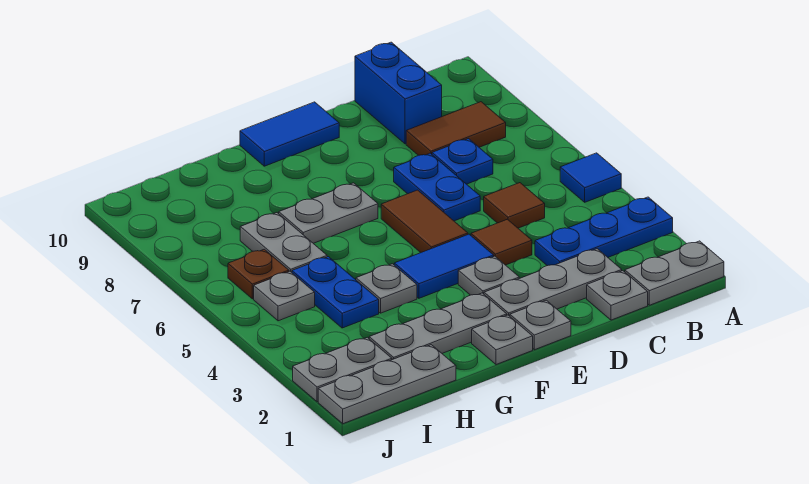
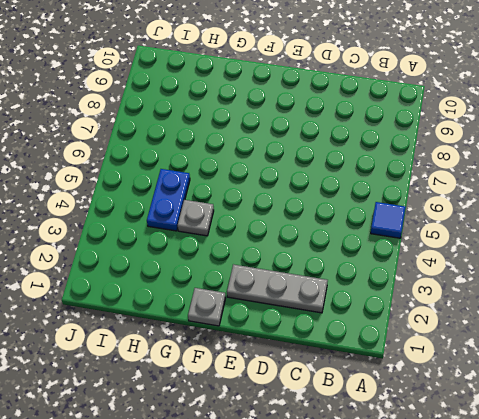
none -> grey plate A1:B1 level 1
none -> blue plate A3:C3 level 1
none -> brown tile B8:C8 level 1

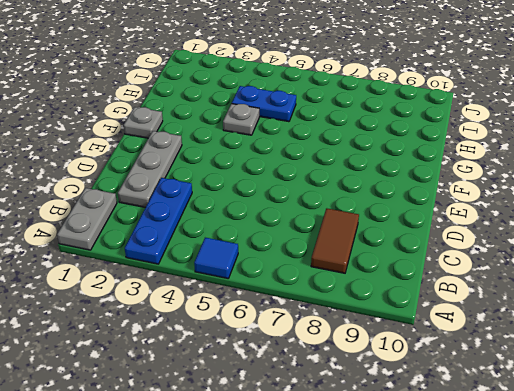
none -> grey plate C1 level 1
none -> brown tile C5 level 1
none -> blue plate C7 level 1

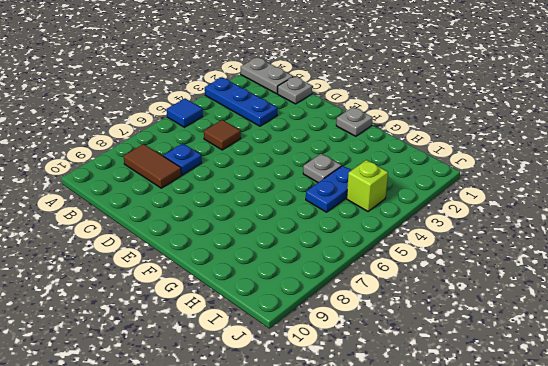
lime brick I4 level 1 -> none
none -> grey plate C2:E2 level 1
none -> blue brick C9:C10 level 1
none -> brown tile D4 level 1

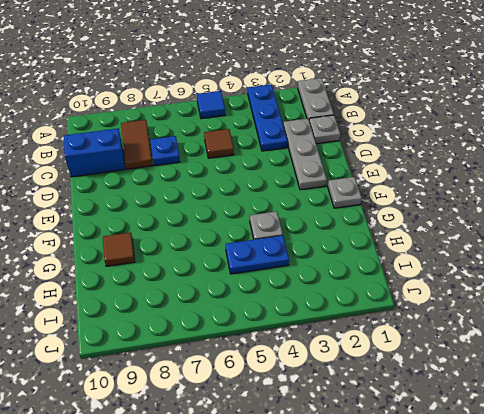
brown tile G9 level 1 -> brown tile D4 level 1
none -> blue plate D6:D7 level 1
none -> grey plate E1 level 1
none -> grey plate E3 level 1

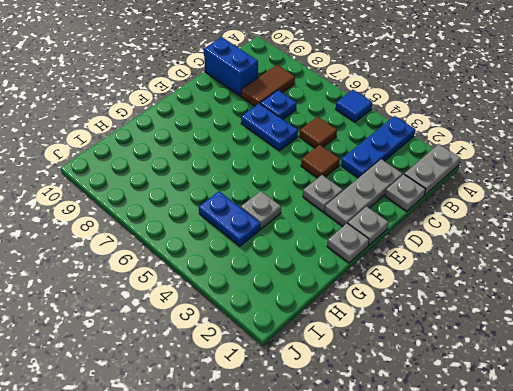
none -> blue tile E4:F4 level 1
none -> brown tile E5:E6 level 1
none -> blue tile E10:F10 level 1

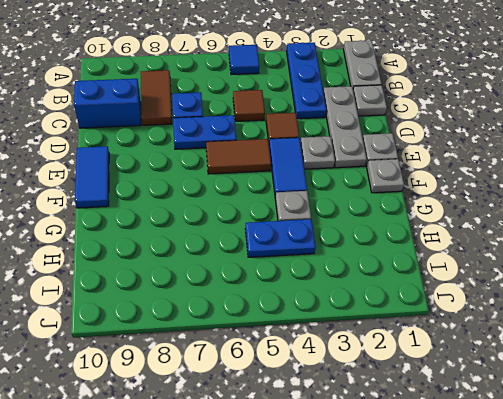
none -> grey plate F2:H2 level 1
none -> grey plate F7:G7 level 1
none -> grey plate H1:J1 level 1

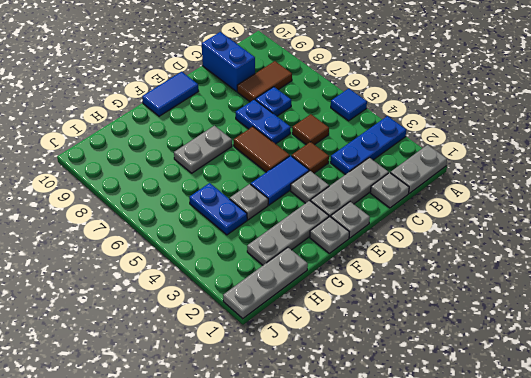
none -> grey plate H6:H7 level 1
none -> grey plate I2:J2 level 1
none -> grey plate I5 level 1

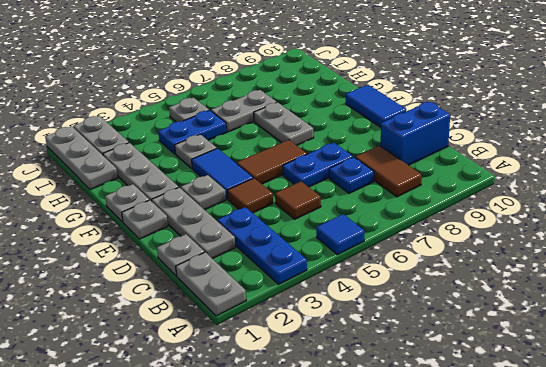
none -> brown plate I6 level 1

